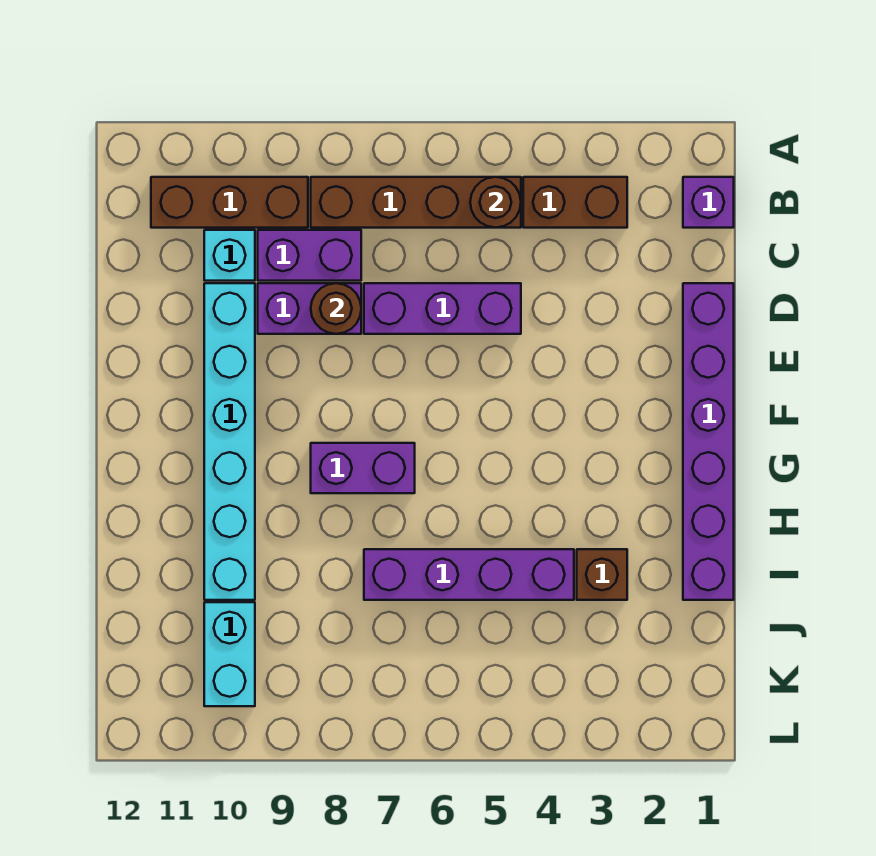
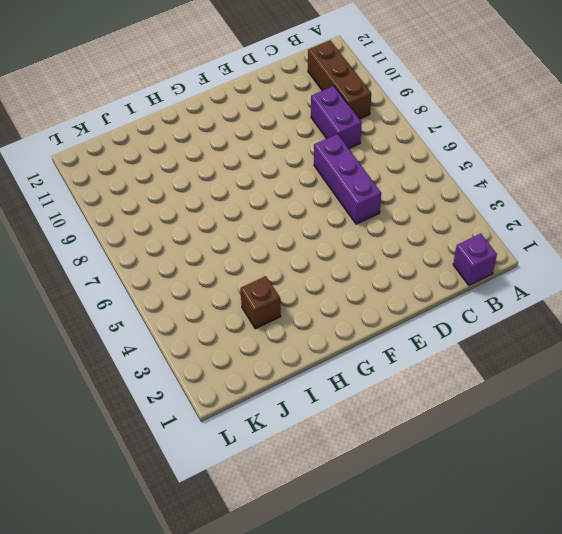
none -> brown brick B3:B4 level 1
none -> brown brick B5:B8 level 1
none -> cyan brick C10 level 1

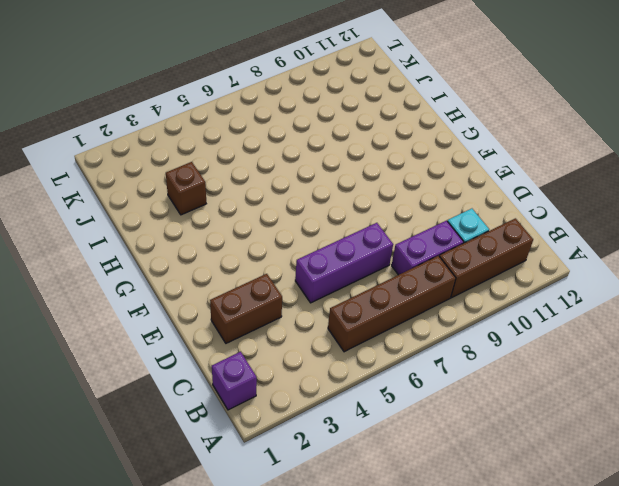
brown brick D2:D3 level 1 -> brown brick B3:B4 level 1
none -> purple brick D1:I1 level 1
none -> purple brick D8:D9 level 1
none -> cyan brick D10:I10 level 1

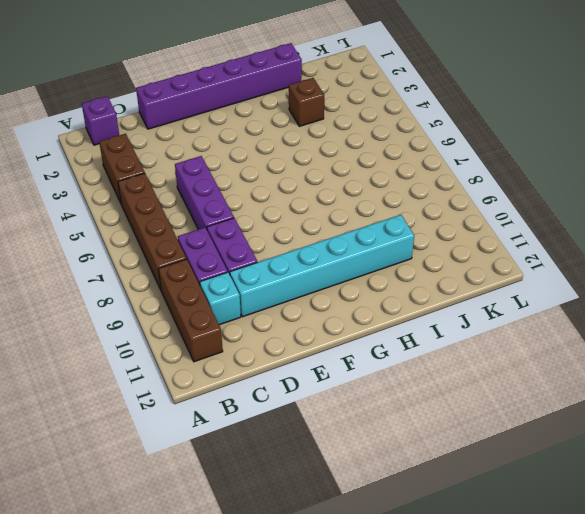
none -> purple brick G7:G8 level 1
none -> purple brick I4:I7 level 1
none -> cyan brick J10:K10 level 1

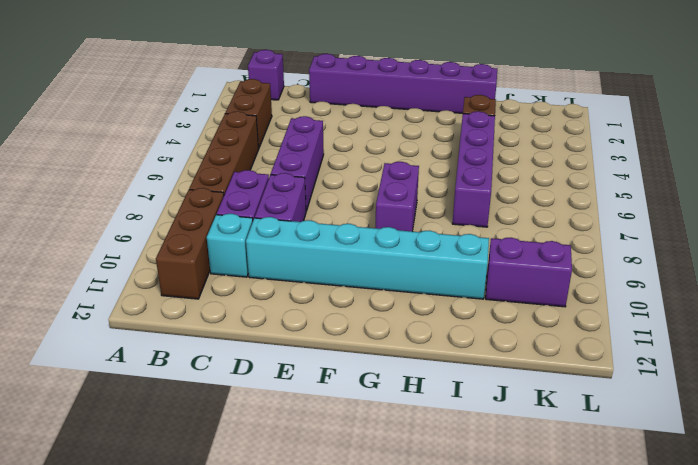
purple brick J10:K10 level 1 -> cyan brick J10:K10 level 1
none -> brown round brick B5 level 2
none -> brown round brick D8 level 2

